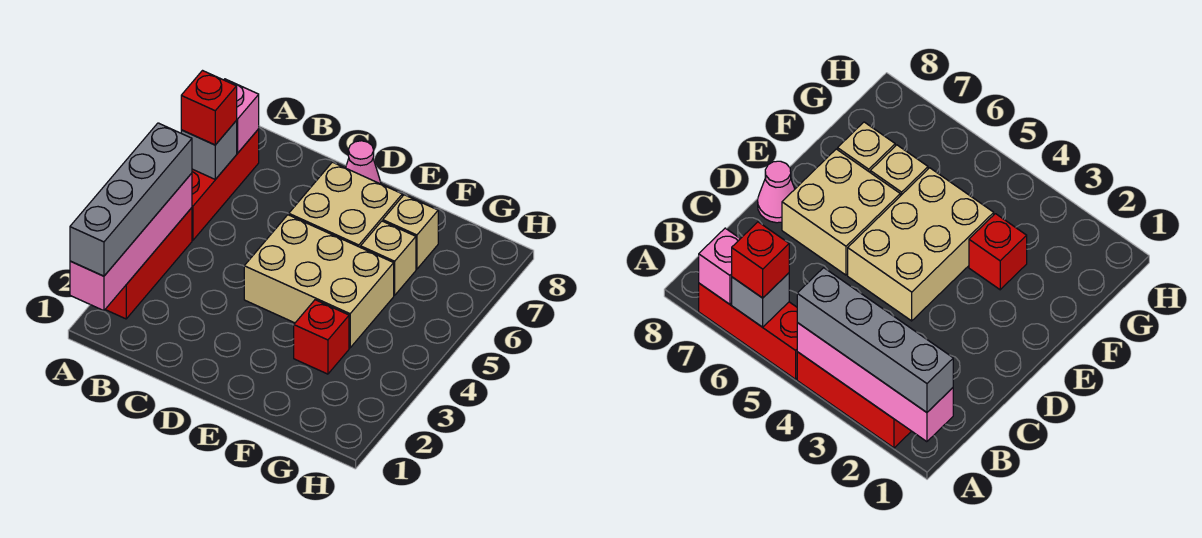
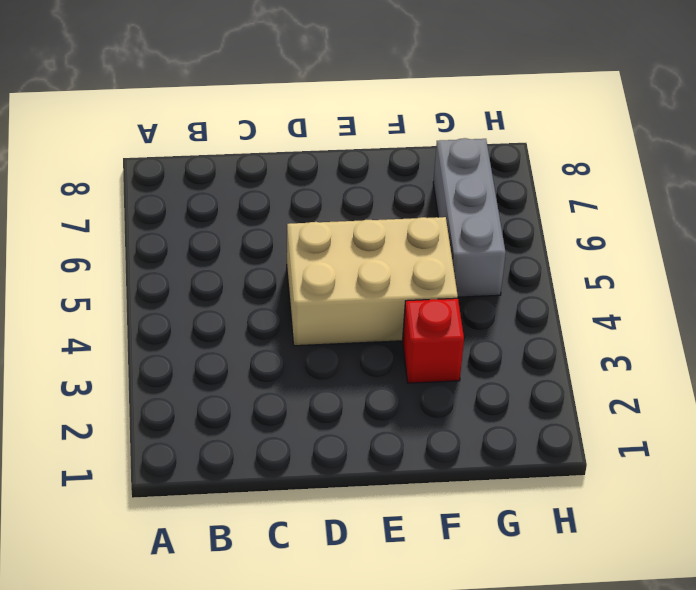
grey brick G5:G7 level 1 -> none
none -> red brick A2:A4 level 1
none -> red brick A5:A7 level 1
none -> tan brick D6:E7 level 1

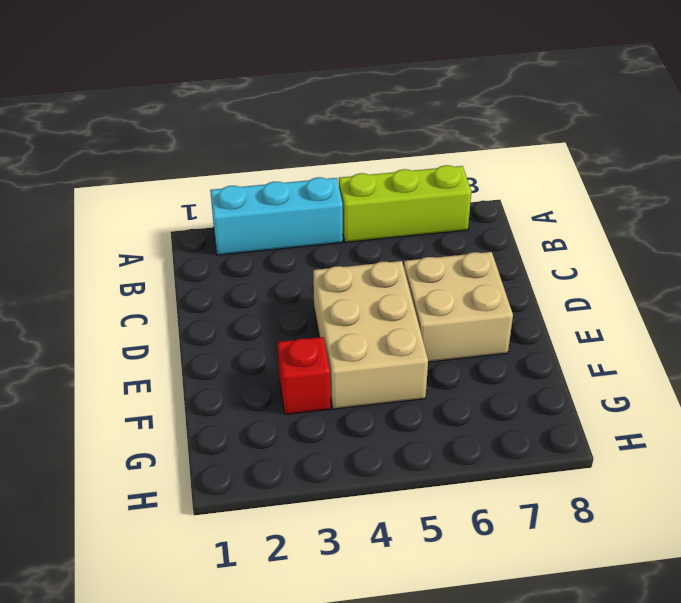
cyan brick A2:A4 level 1 -> red brick A2:A4 level 1
lime brick A5:A7 level 1 -> red brick A5:A7 level 1
none -> pink cone D8 level 1
none -> tan brick F6 level 1
none -> tan brick F7 level 1

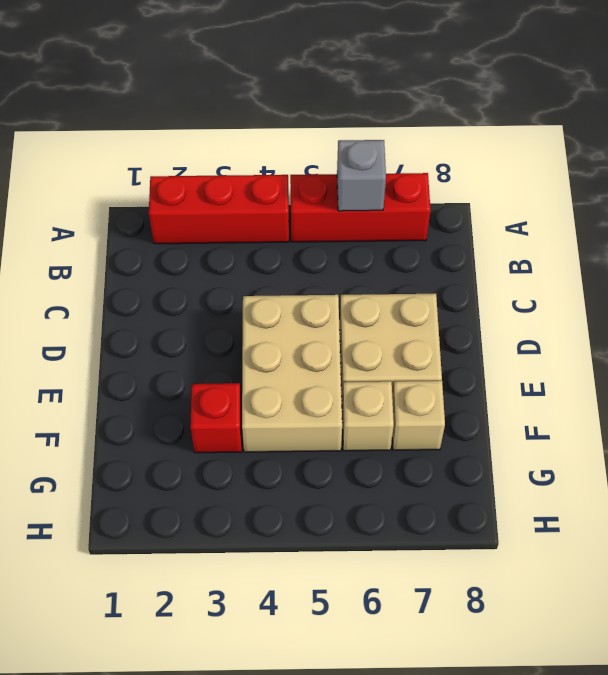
none -> pink cone D8 level 1
none -> pink brick A1:A4 level 2
none -> pink brick A7 level 2

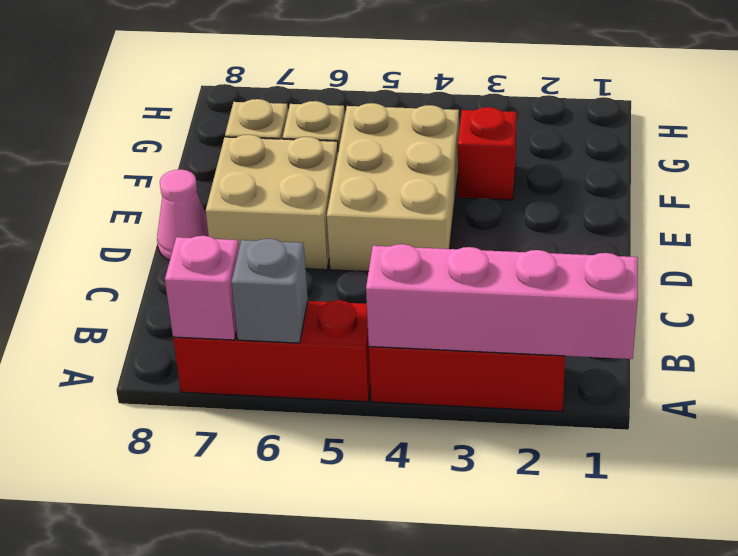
none -> grey brick A1:A4 level 3
none -> red brick A6 level 3

